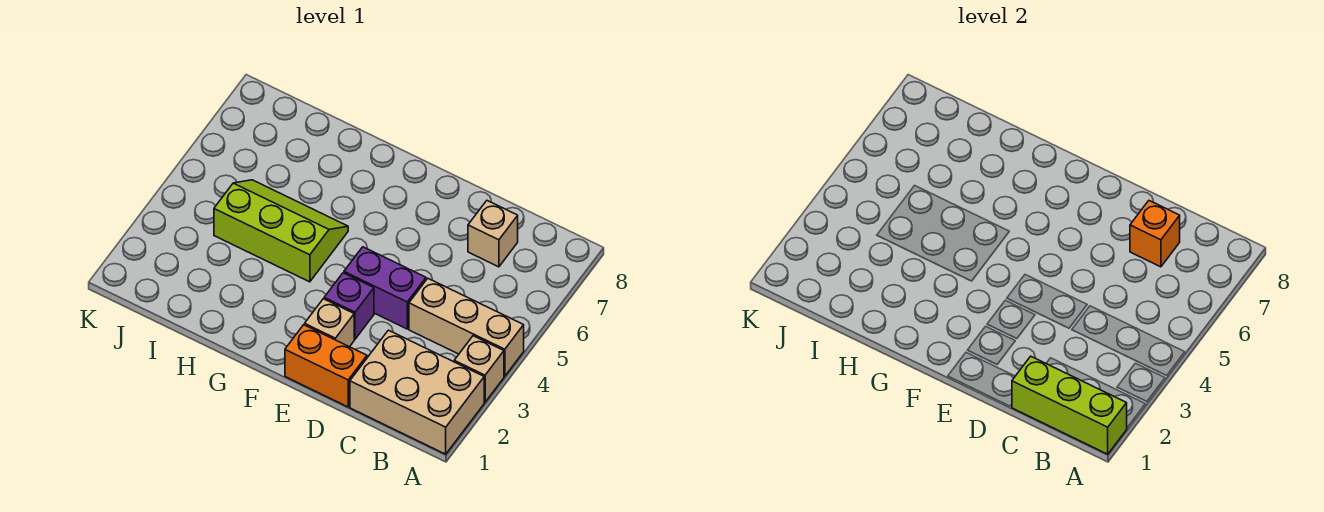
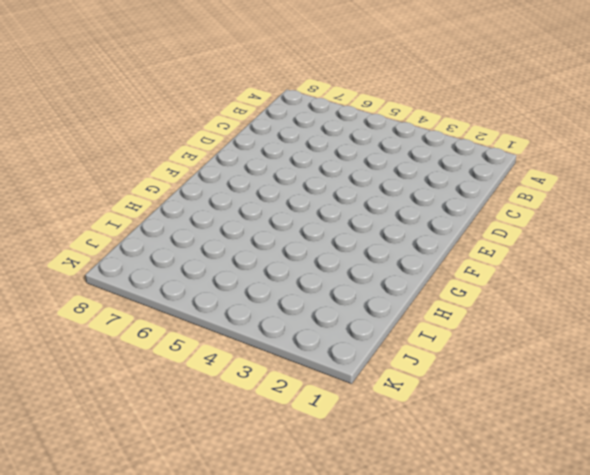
none -> tan brick A1:C2 level 1
none -> tan brick A3 level 1

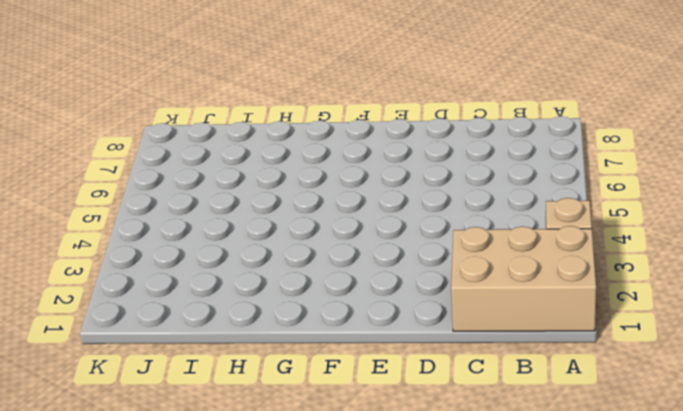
none -> tan brick A4:C4 level 1
none -> tan brick C7 level 1

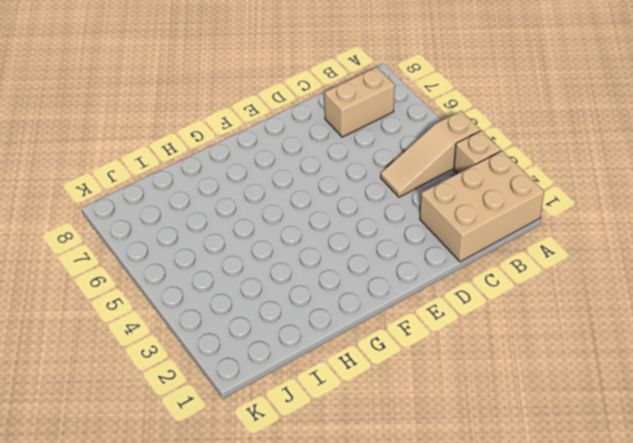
tan slope A4:C4 level 1 top A -> tan brick A4:C4 level 1
tan brick B7:C7 level 1 -> tan brick C7 level 1
none -> orange brick D1:E1 level 1
none -> purple brick D4:E4 level 1

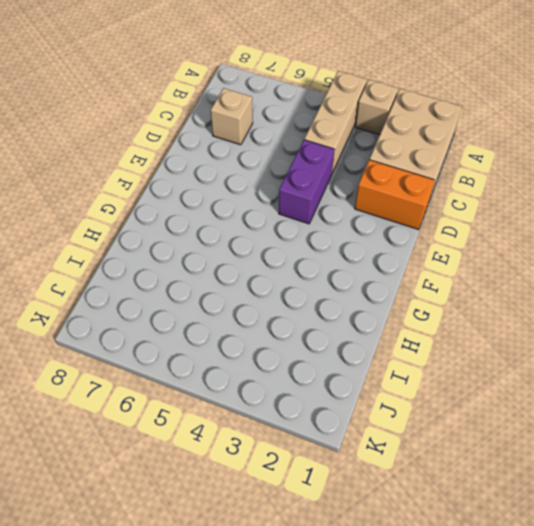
orange brick D1:D2 level 1 -> orange brick D1:E1 level 1
none -> tan brick E2 level 1
none -> purple brick E3 level 1

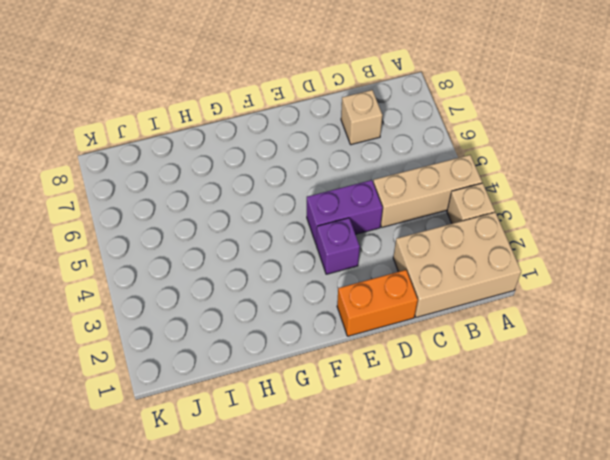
none -> tan brick E2 level 1
none -> lime slope G4:I5 level 1 top 4

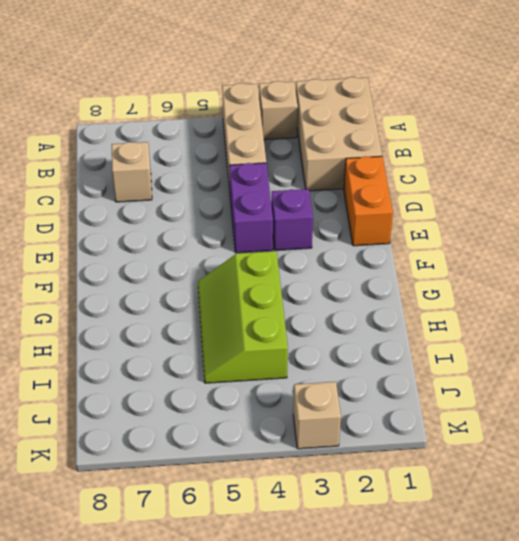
tan brick K3 level 1 -> tan brick E2 level 1
none -> lime brick A1:C1 level 2
none -> orange brick C7 level 2

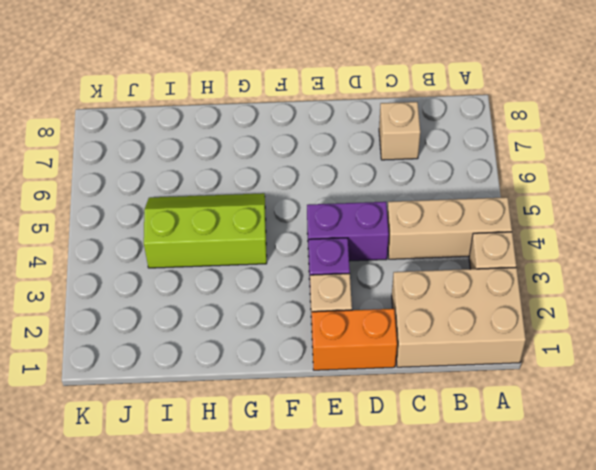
none -> lime brick A1:C1 level 2
none -> orange brick C7 level 2

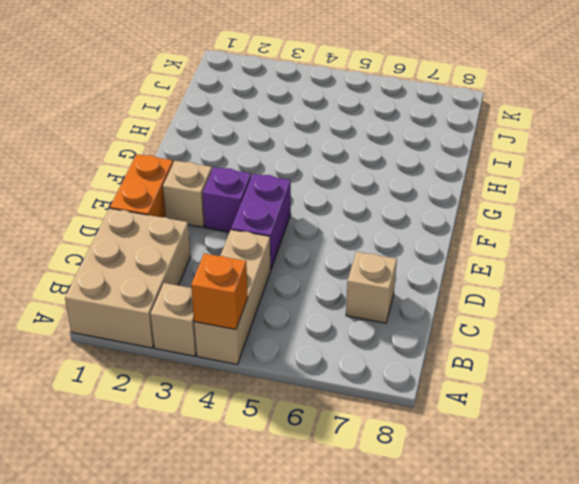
orange brick A4 level 2 -> orange brick C7 level 2
none -> lime slope G4:I5 level 1 top 4
none -> lime brick A1:C1 level 2

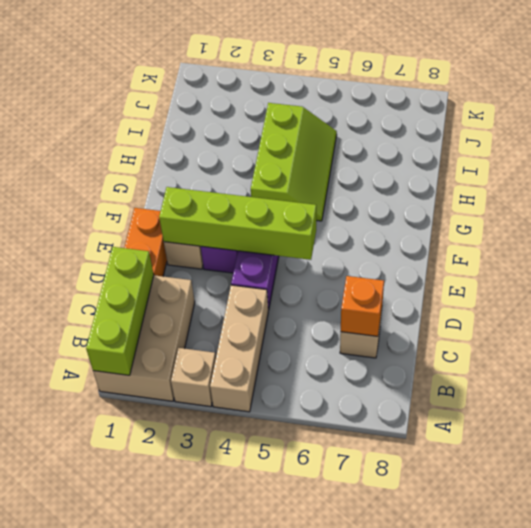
lime brick E2:E5 level 2 -> none

